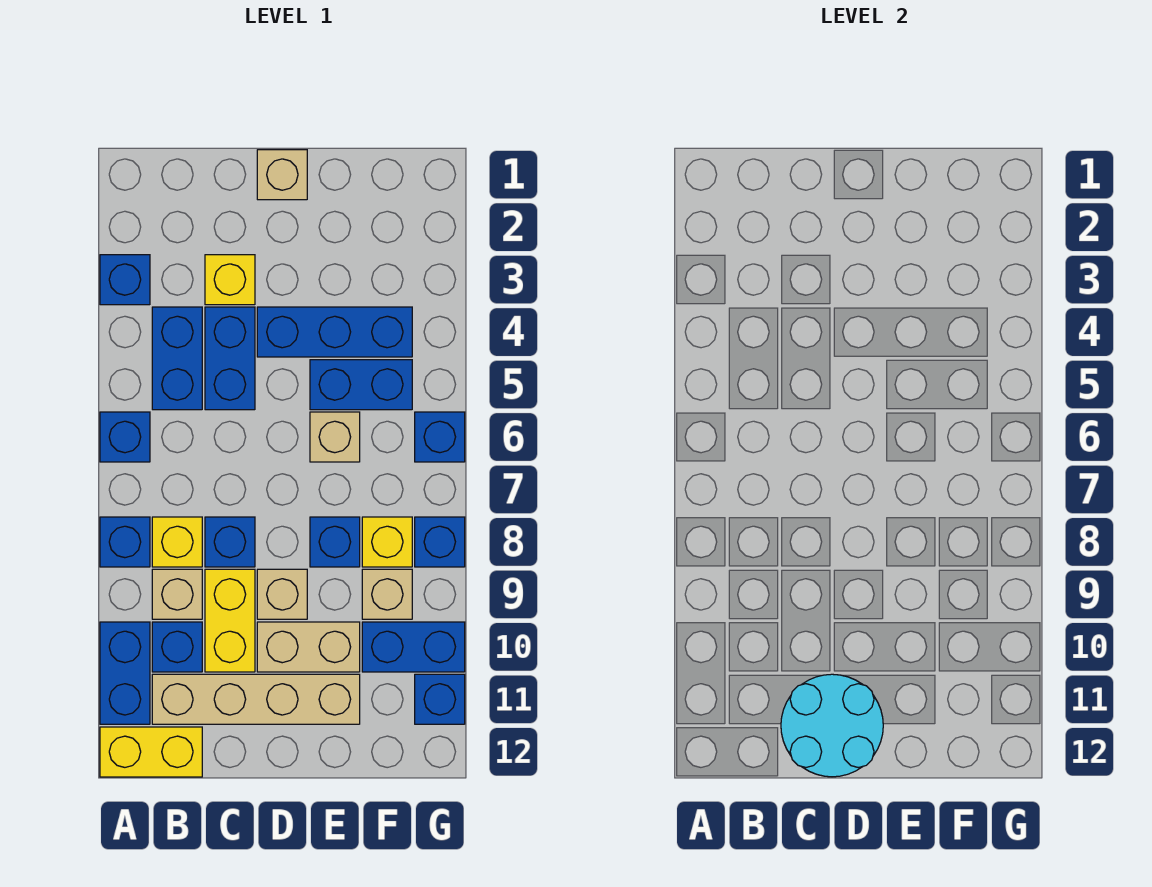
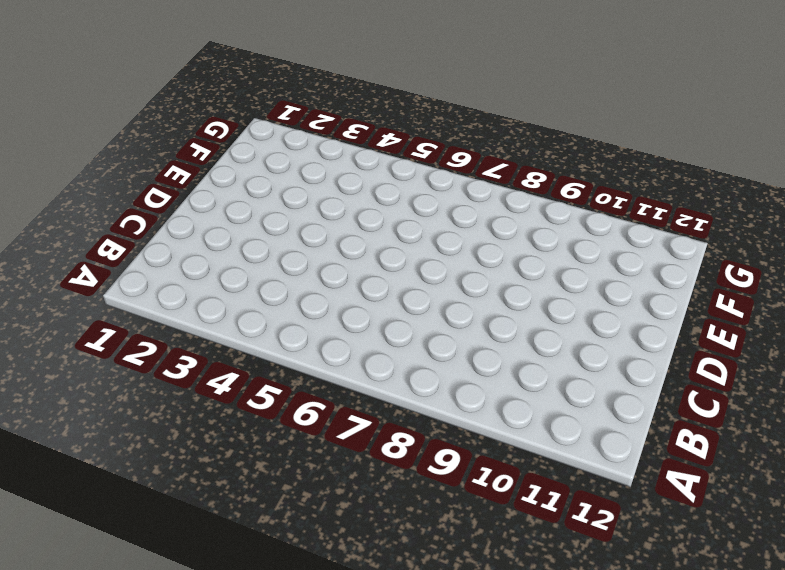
none -> blue brick A3 level 1
none -> blue brick A6 level 1
none -> blue brick A8 level 1

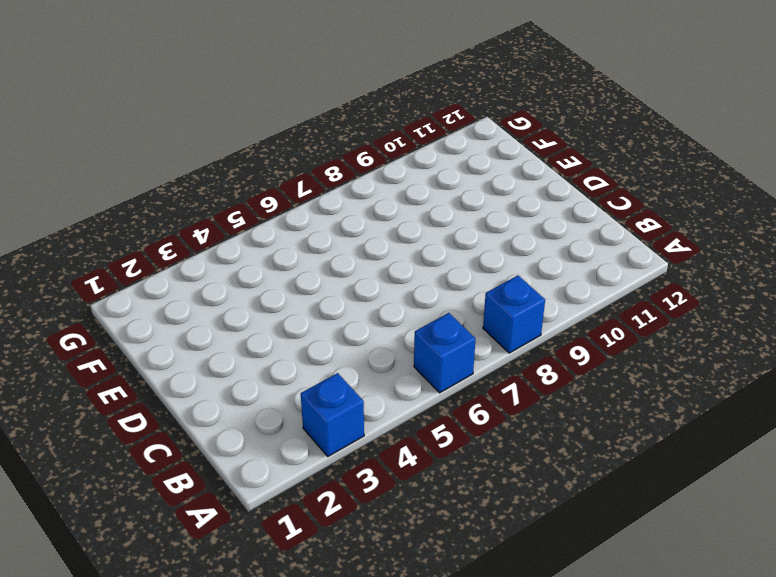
none -> blue brick A10:A11 level 1
none -> yellow brick A12:B12 level 1
none -> blue brick B4:B5 level 1

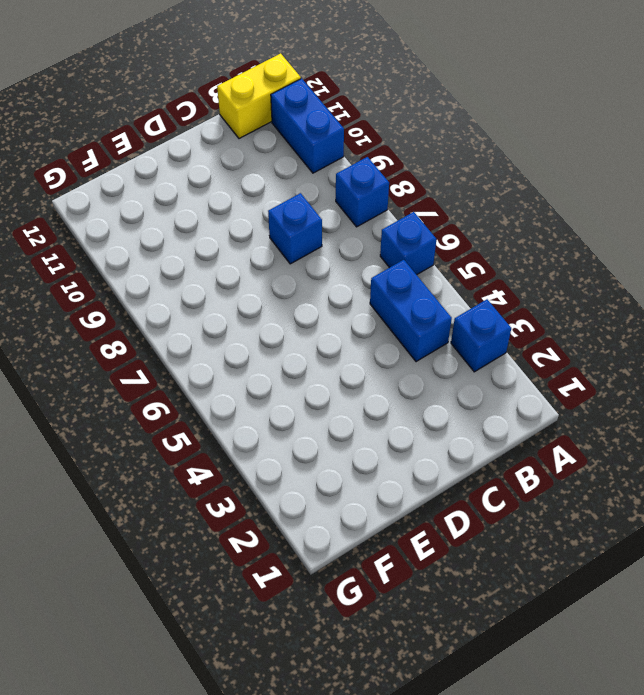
none -> yellow brick B8 level 1
none -> tan brick B9 level 1
none -> blue brick B10 level 1

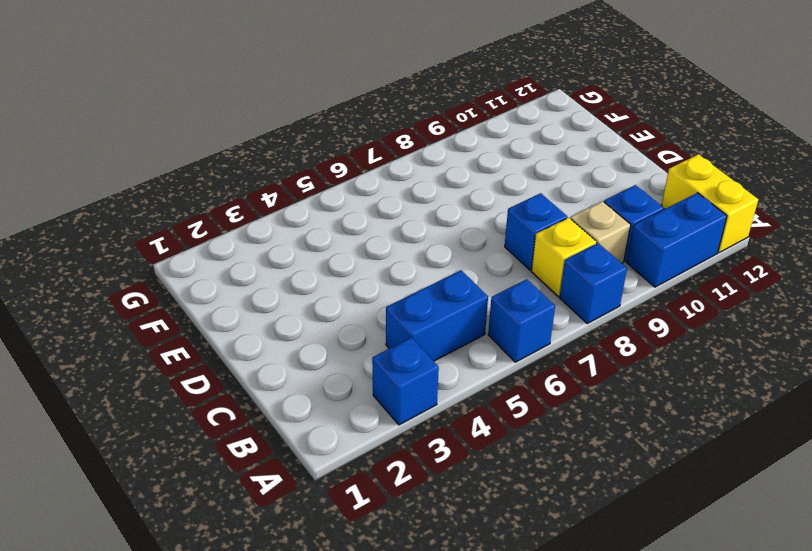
none -> tan brick B11:E11 level 1
none -> yellow brick C3 level 1
none -> blue brick C4:C5 level 1

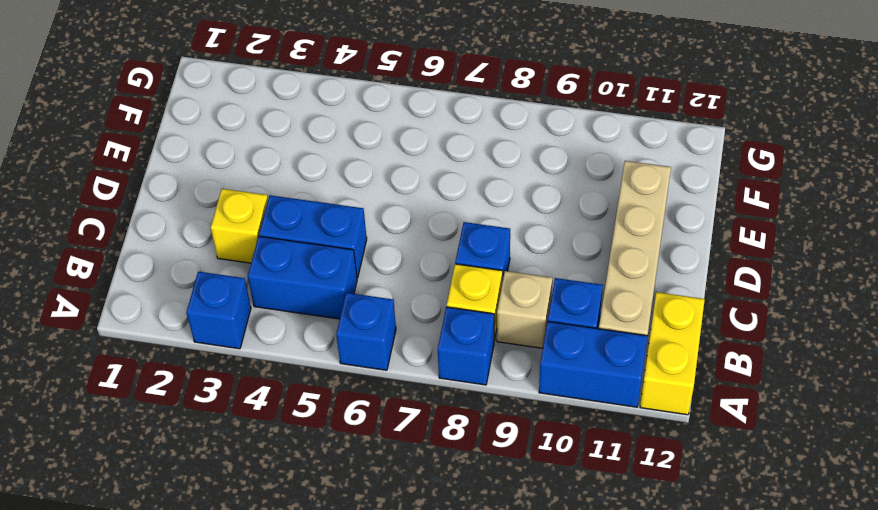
none -> yellow brick C9:C10 level 1
none -> tan brick D1 level 1
none -> blue brick D4:F4 level 1

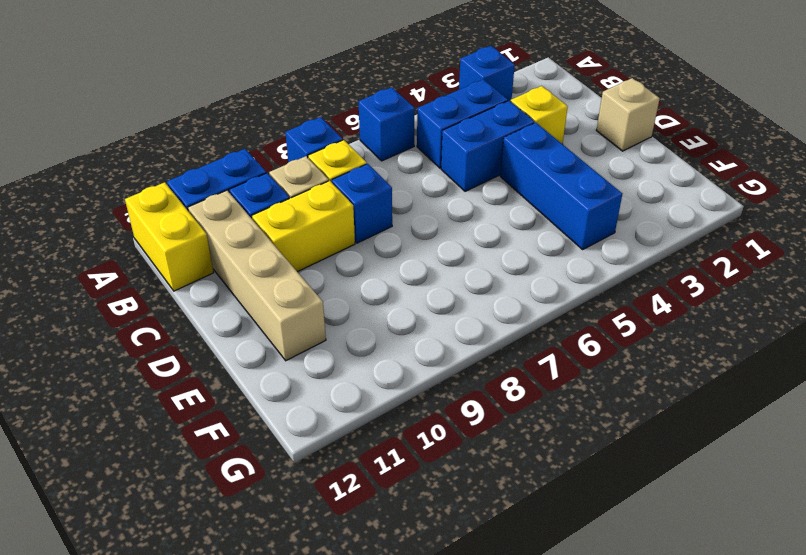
none -> tan brick D9 level 1
none -> tan brick D10:E10 level 1
none -> blue brick E5:F5 level 1

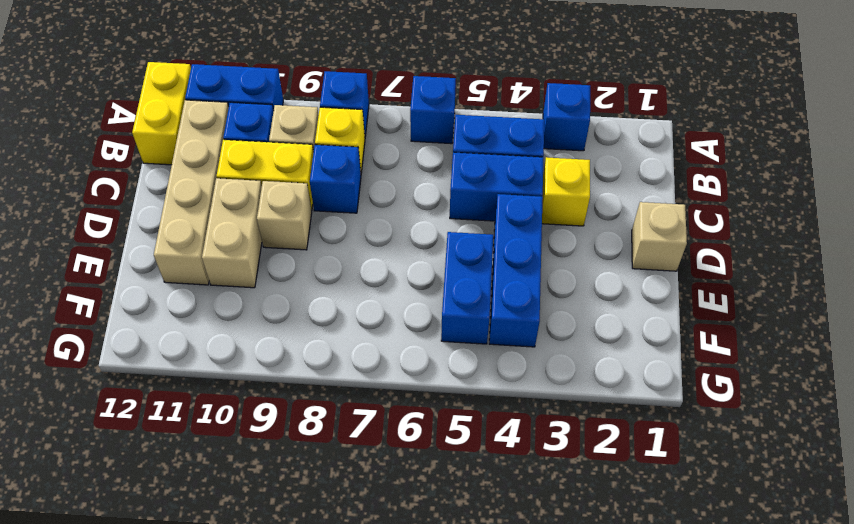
none -> tan brick E6 level 1
none -> blue brick E8 level 1
none -> yellow brick F8 level 1

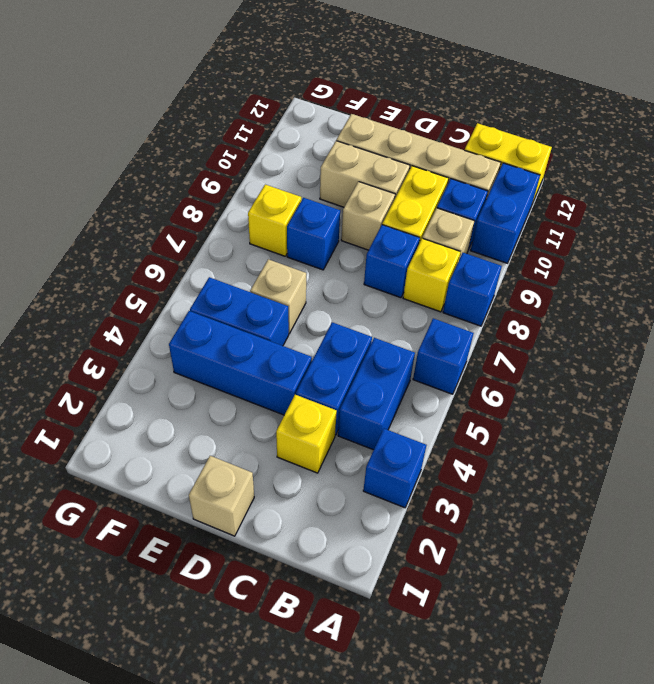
none -> tan brick F9 level 1
none -> blue brick F10:G10 level 1
none -> blue brick G6 level 1

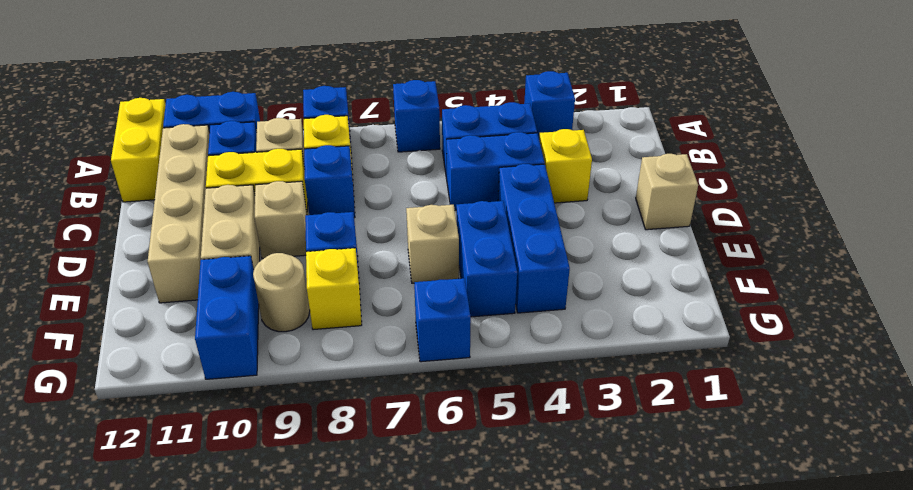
tan round brick F9 level 1 -> tan brick F9 level 1
none -> blue brick G8 level 1
none -> blue brick G11 level 1
none -> cyan round brick C11:D12 level 2

